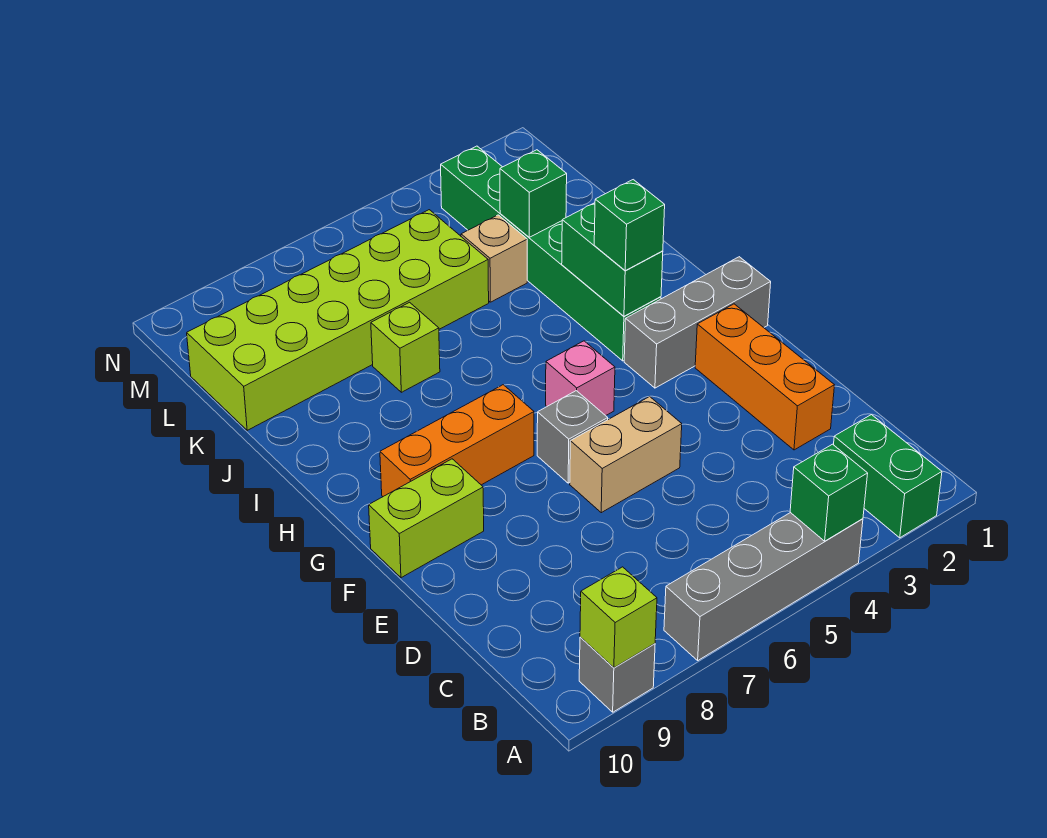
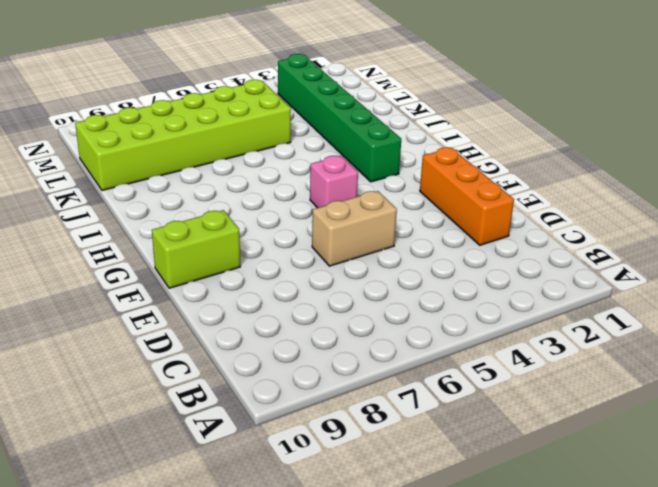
none -> green brick A2:B2 level 1
none -> grey brick A4:A7 level 1
none -> grey brick A9 level 1

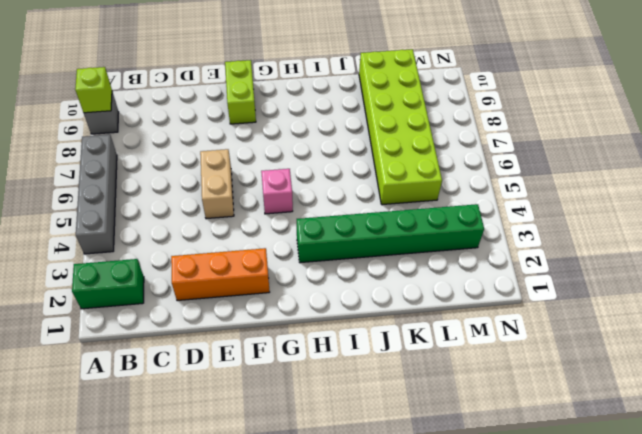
none -> grey brick F6 level 1
none -> grey brick G1:G3 level 1
none -> orange brick G7:G9 level 1

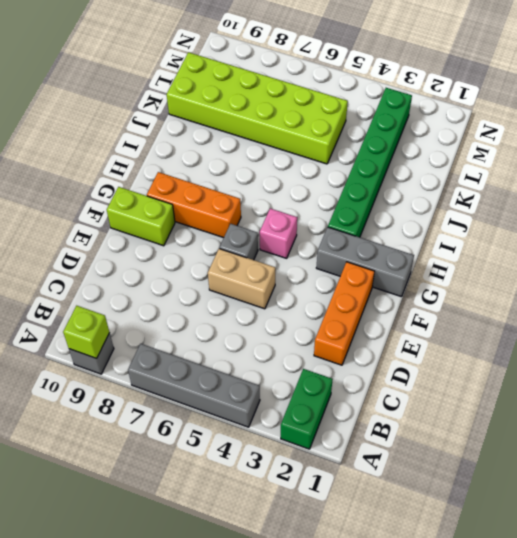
none -> lime brick J7 level 1
none -> tan brick K4 level 1
none -> green brick A4 level 2

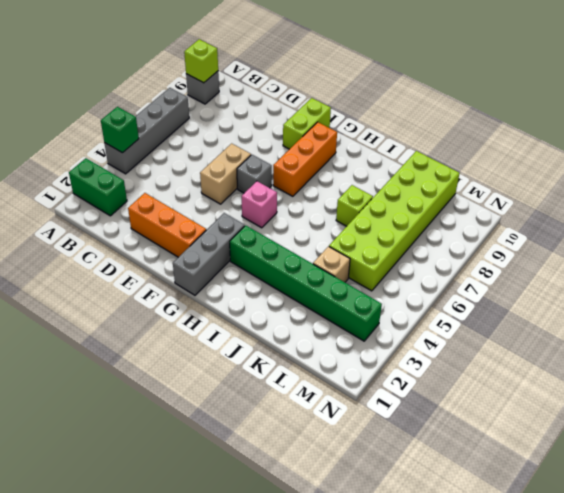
none -> green brick H3:I3 level 2
none -> green brick K3 level 2
none -> green brick H3 level 3

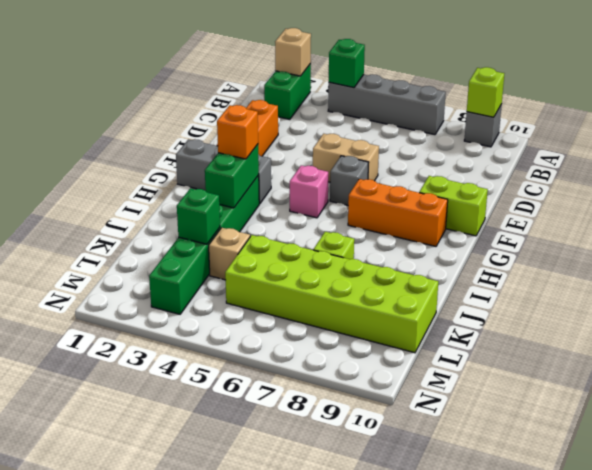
tan brick A2 level 2 -> none
orange brick H3 level 3 -> green brick H3 level 3

